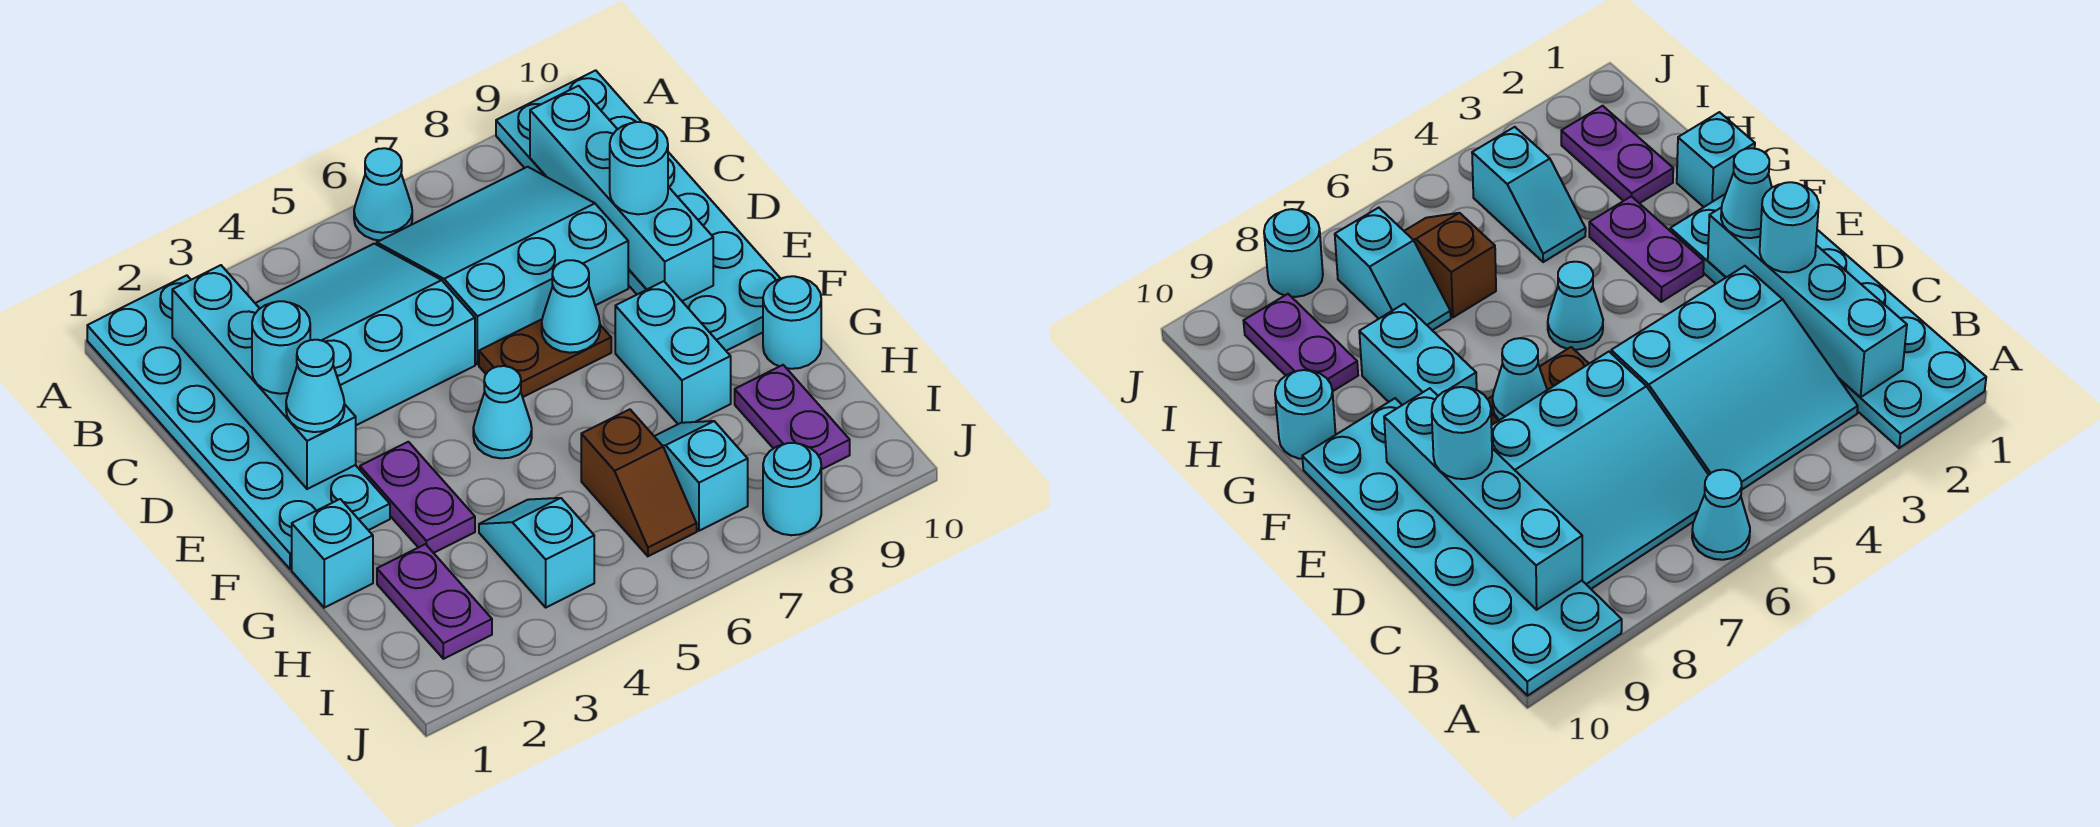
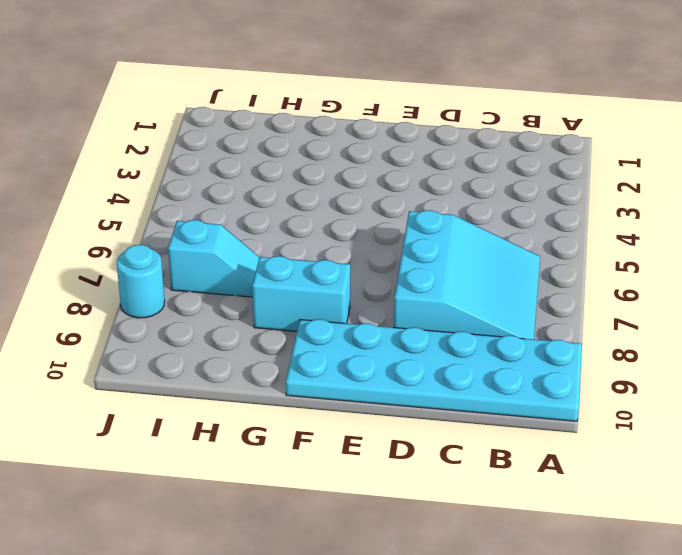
none -> cyan plate A1:F2 level 1
none -> cyan cone A6 level 1
none -> cyan slope B3:D5 level 1 top D

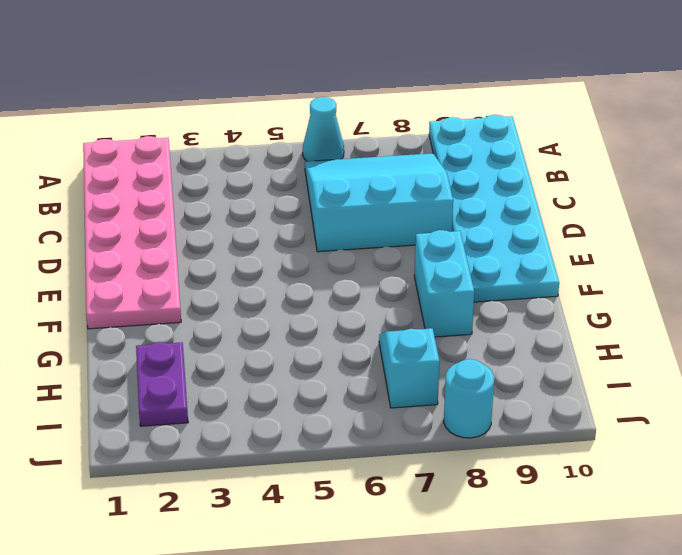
pink plate A1:F2 level 1 -> cyan plate A1:F2 level 1
none -> cyan slope B3:D5 level 1 top D
none -> brown plate E6:E7 level 1
none -> purple plate F3:G3 level 1

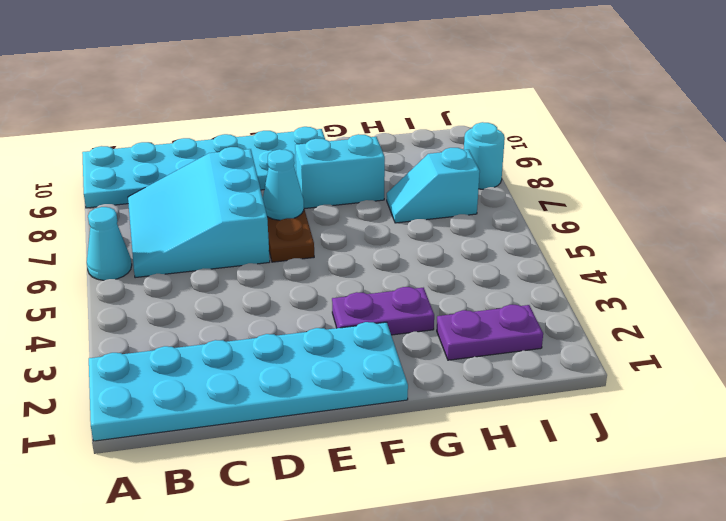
none -> cyan slope B3:D5 level 1 top D
none -> cyan cone F5 level 1
none -> cyan brick G1 level 1

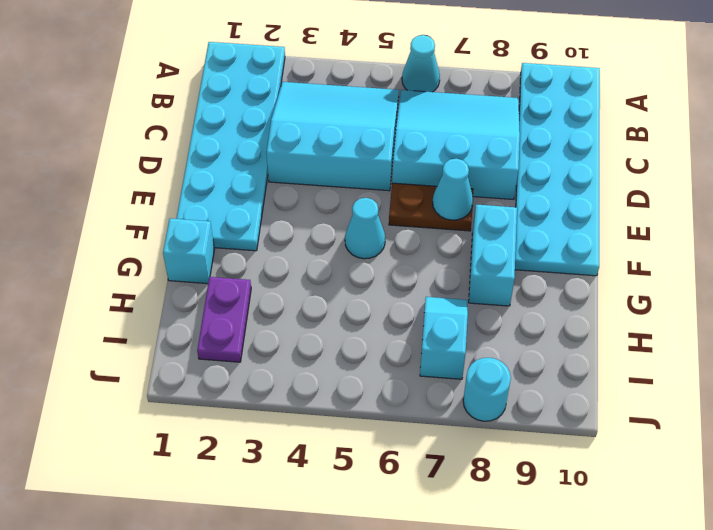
none -> purple plate F3:G3 level 1
none -> cyan round brick G10 level 1
none -> cyan slope H4:I4 level 1 top I

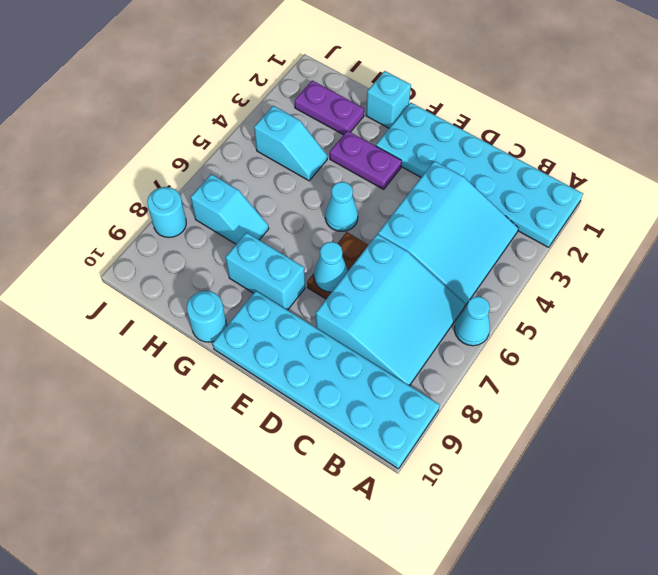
none -> brown slope H6:I6 level 1 top H
none -> purple plate H9:I9 level 1
none -> cyan brick B2:E2 level 2

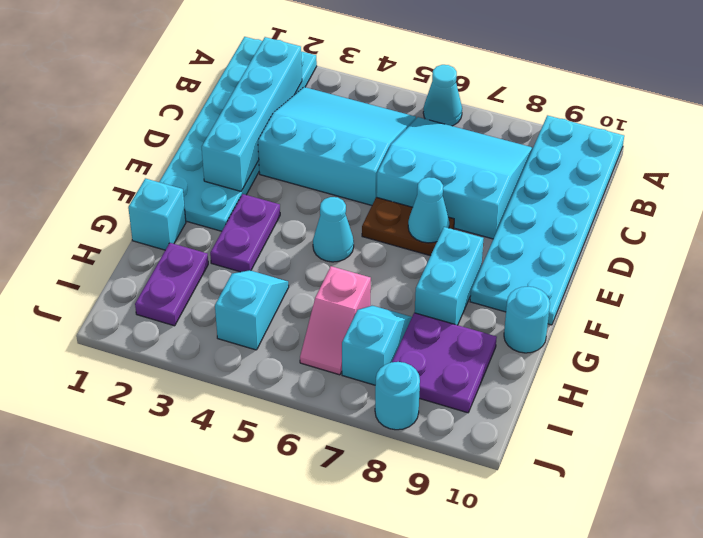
pink slope H6:I6 level 1 top H -> brown slope H6:I6 level 1 top H
purple plate H8:I9 level 1 -> purple plate H9:I9 level 1
none -> cyan brick B9:E9 level 2
none -> cyan round brick D2 level 3
none -> cyan round brick D9 level 3

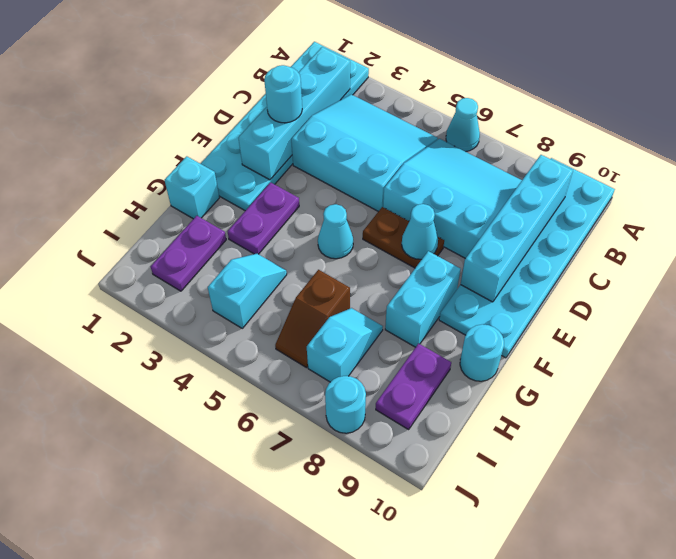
none -> cyan round brick D9 level 3
none -> cyan cone E2 level 3

